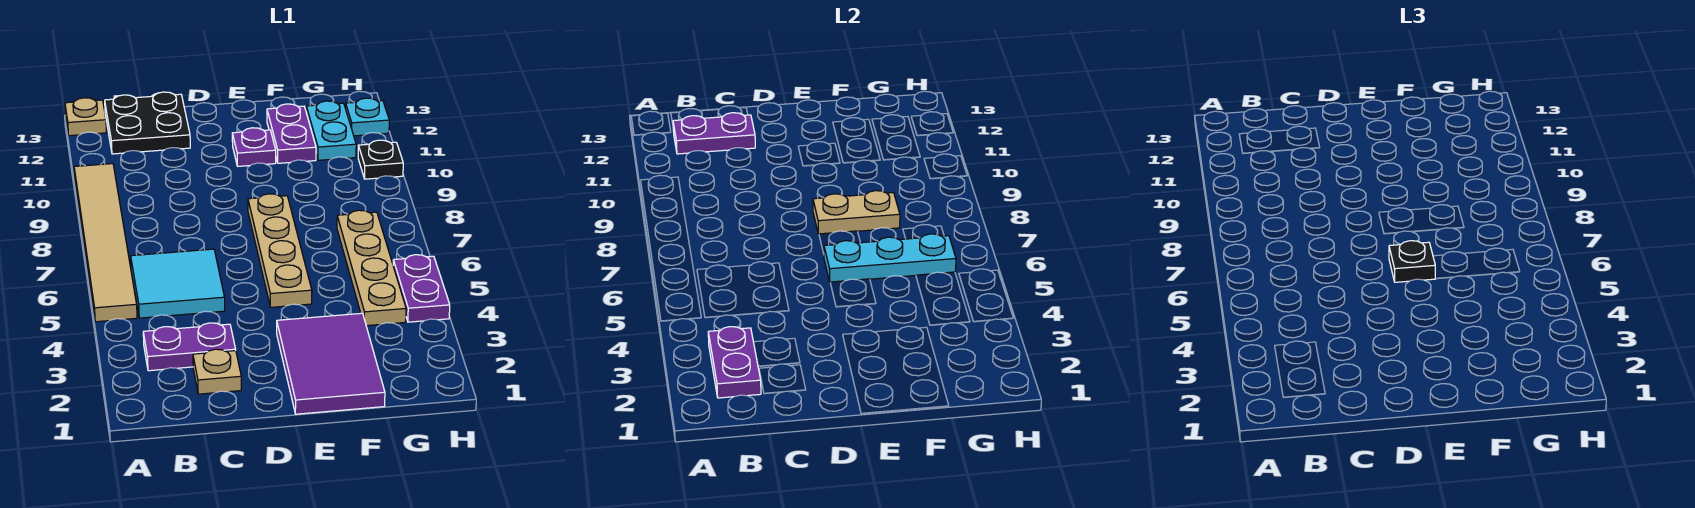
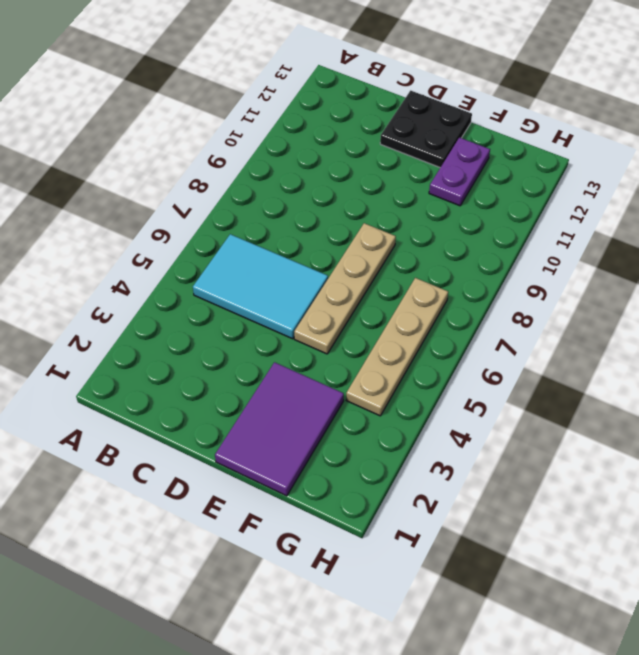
cyan tile B5:D6 level 1 -> cyan tile B5:C6 level 1
black plate D12:E13 level 1 -> black plate B12:C13 level 1
none -> tan tile A5:A10 level 1
none -> tan plate A13 level 1
none -> purple plate B3:C3 level 1

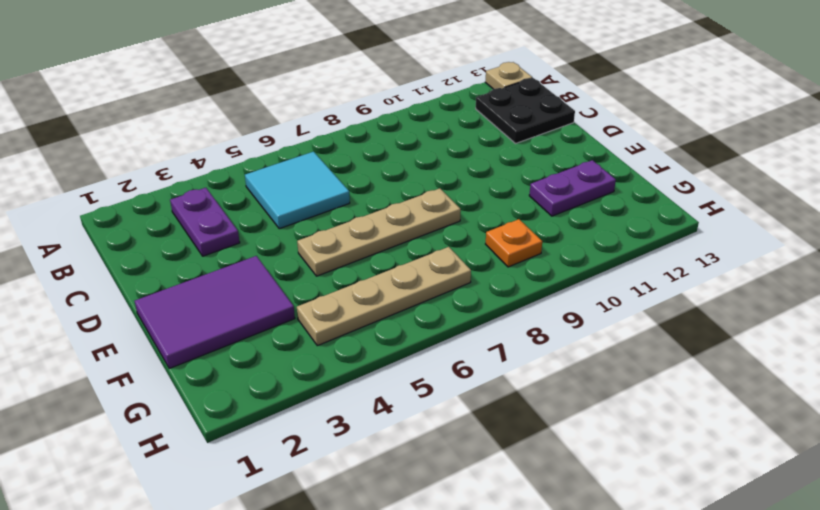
orange plate G9 level 1 -> none
none -> tan tile A5:A10 level 1
none -> tan plate C2 level 1
none -> purple plate E11 level 1

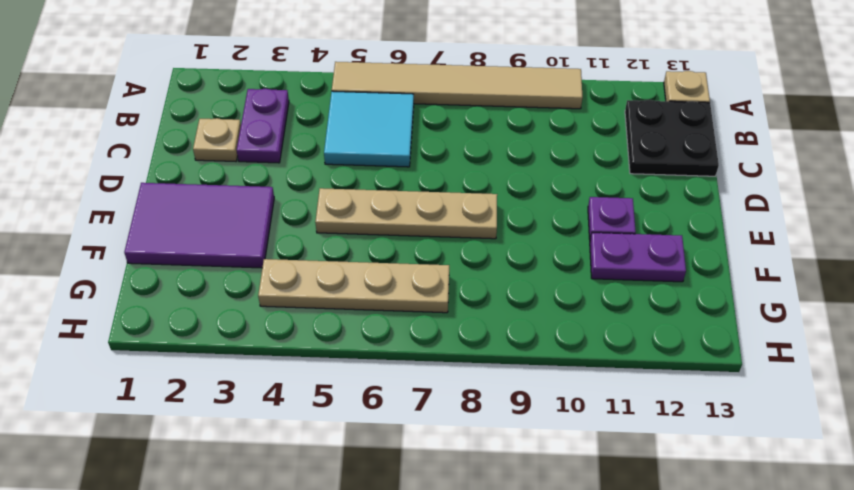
none -> cyan plate G11:G12 level 1
none -> purple plate H4:H5 level 1
none -> black plate H10 level 1

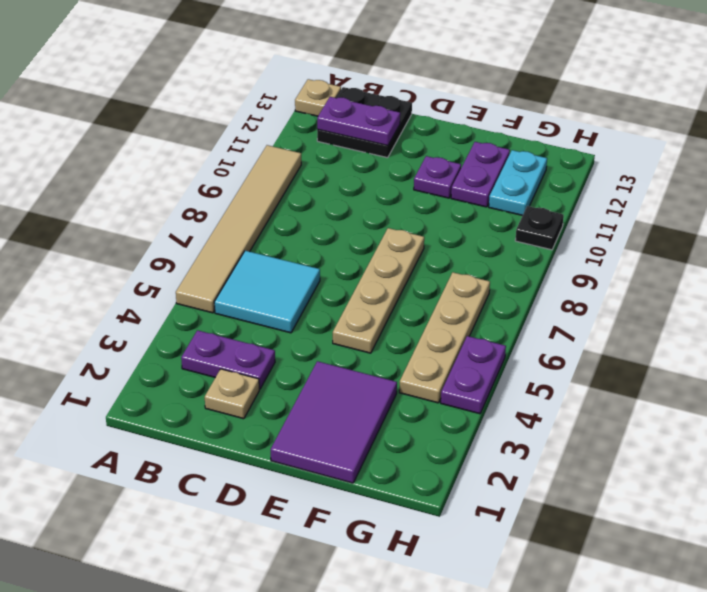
none -> cyan plate H12 level 1
none -> purple plate B2:B3 level 2
none -> cyan plate E6:G6 level 2

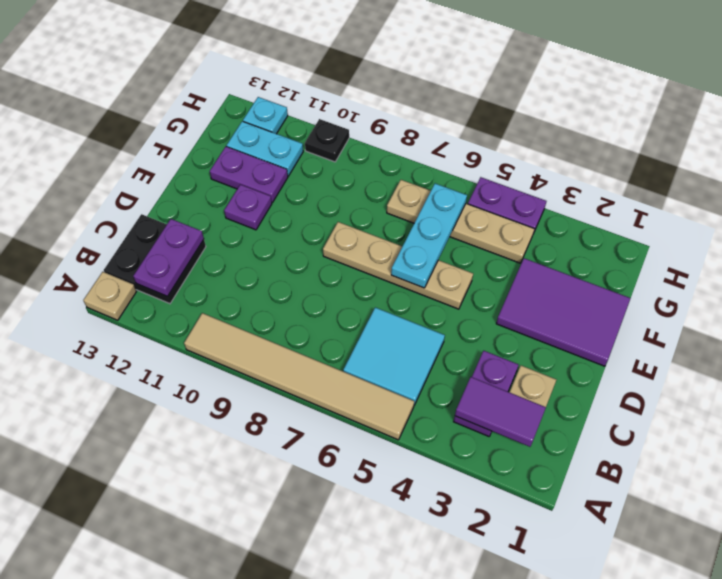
purple tile B2:B3 level 2 -> purple plate B2:B3 level 2
none -> tan plate E8:F8 level 2
none -> black plate E6 level 3

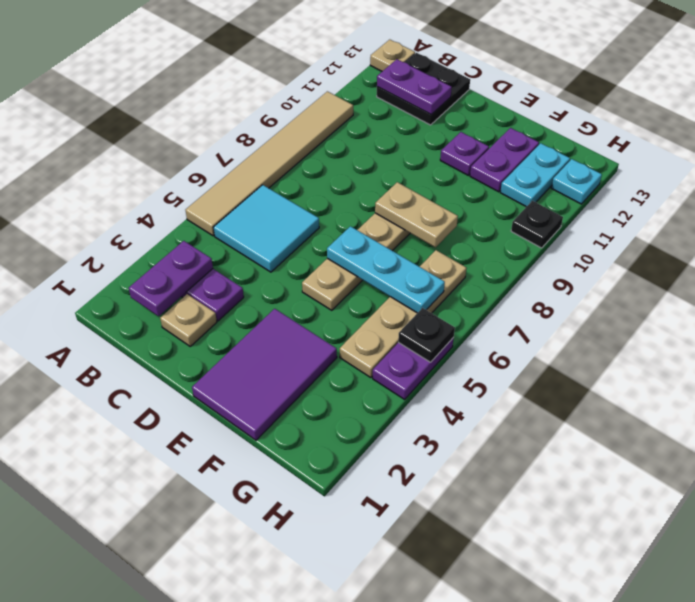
black plate H5 level 2 -> black plate E6 level 3

